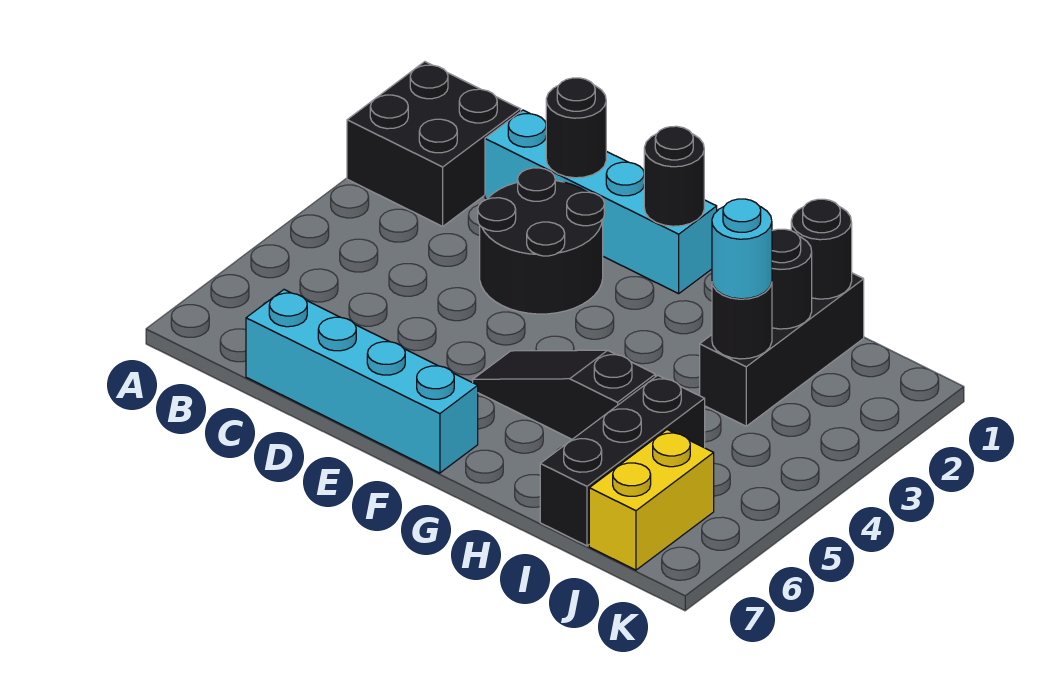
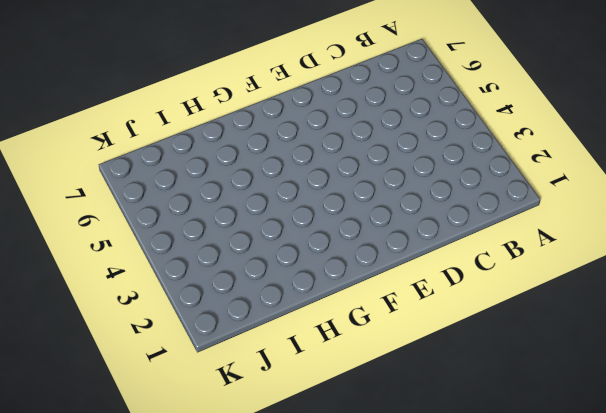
none -> black brick A1:B2 level 1
none -> cyan brick C1:F1 level 1
none -> cyan brick C7:F7 level 1

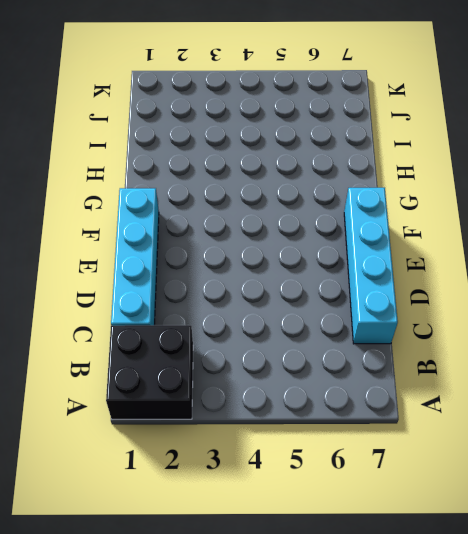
none -> black round brick D2:E3 level 1
none -> black slope F5:H5 level 1 top H
none -> black brick I1:I3 level 1

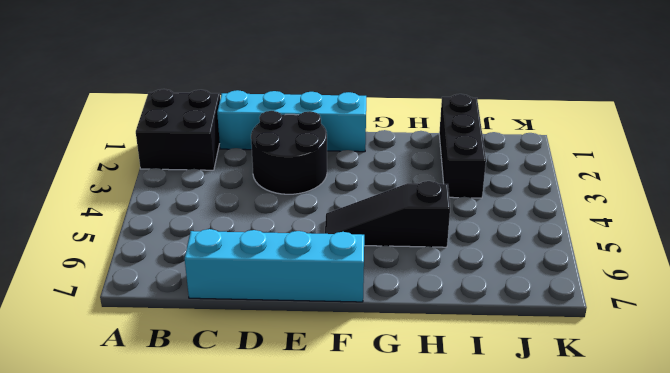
none -> black brick I5:I7 level 1
none -> yellow brick J6:J7 level 1
none -> black round brick D1 level 2

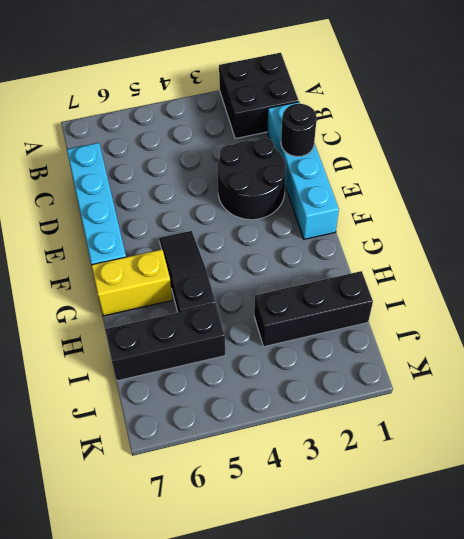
yellow brick G6:G7 level 1 -> yellow brick J6:J7 level 1
none -> black round brick F1 level 2
none -> black round brick I1 level 2
none -> black round brick I2 level 2

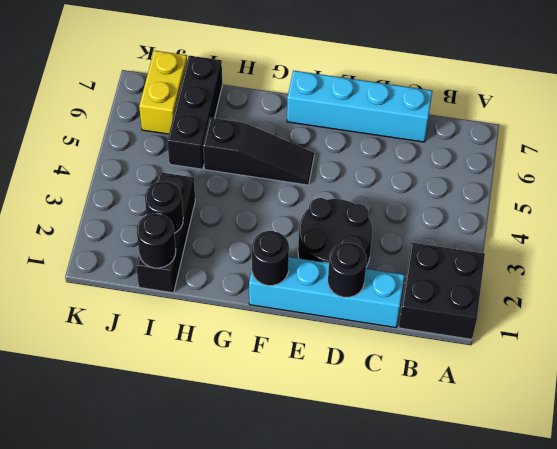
none -> black round brick I3 level 2
none -> cyan round brick I3 level 3

